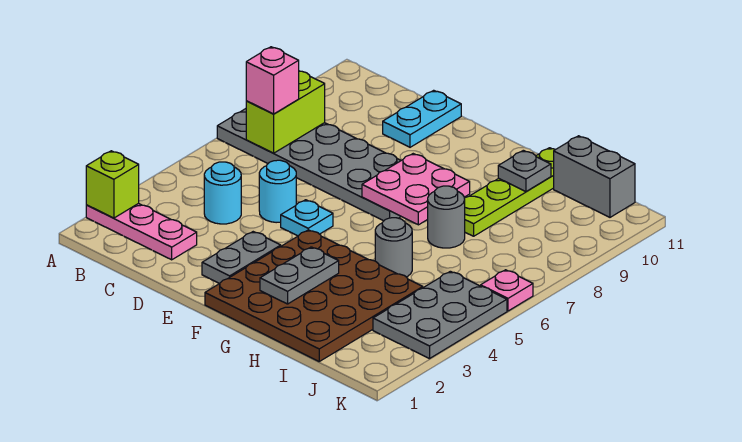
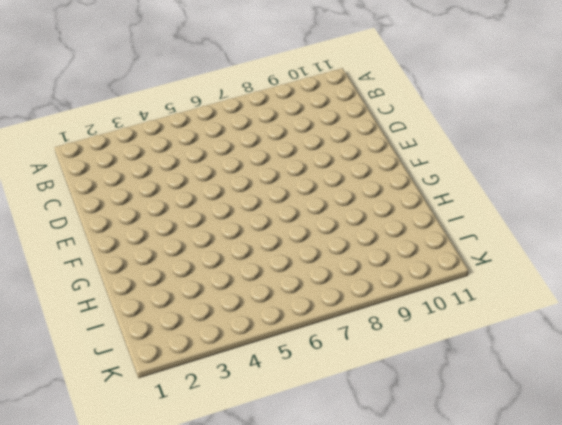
none -> pink plate A2:C2 level 1
none -> grey plate A7:F8 level 1
none -> cyan round brick C4 level 1

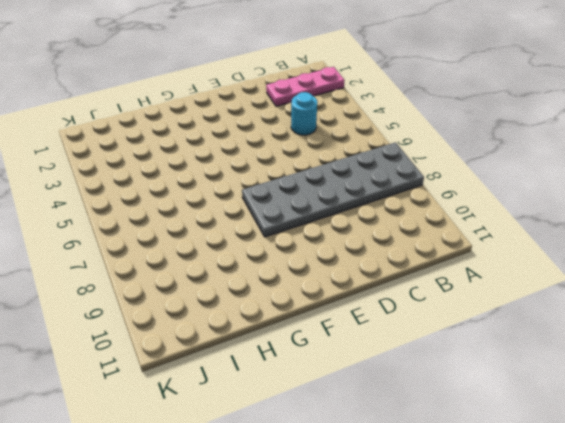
none -> cyan round brick D5 level 1
none -> cyan plate D10:D11 level 1
none -> grey plate E2:E3 level 1

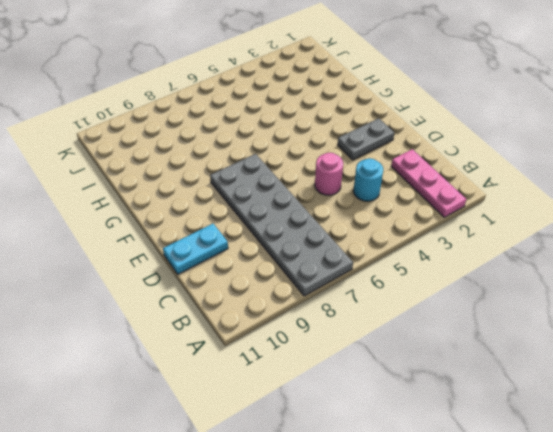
pink round brick D5 level 1 -> cyan round brick D5 level 1
none -> cyan plate E5 level 1
none -> brown plate F1:I4 level 1
none -> grey round brick H5 level 1

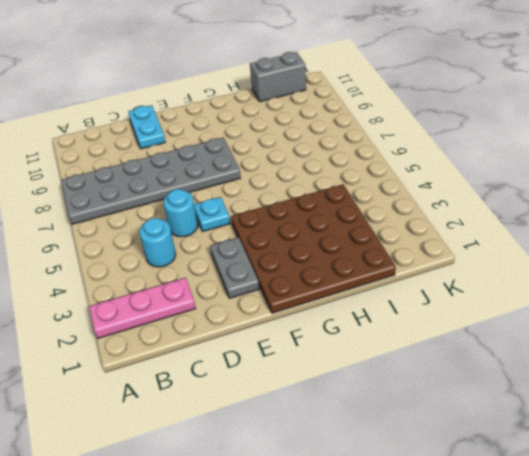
none -> grey round brick H5 level 1
none -> grey round brick H7 level 1
none -> lime plate H8:H11 level 1

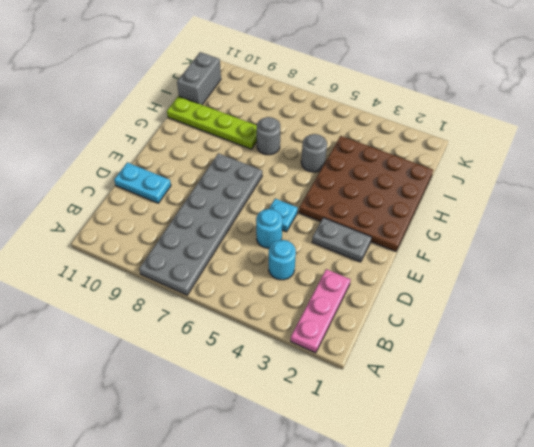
none -> grey plate J3:K5 level 1
none -> pink plate K6 level 1
none -> lime brick A2 level 2

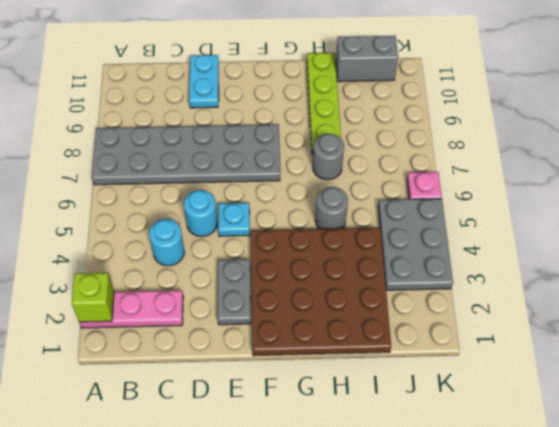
none -> lime brick B7:B8 level 2
none -> pink plate F7:G8 level 2
none -> grey plate G2:G3 level 2

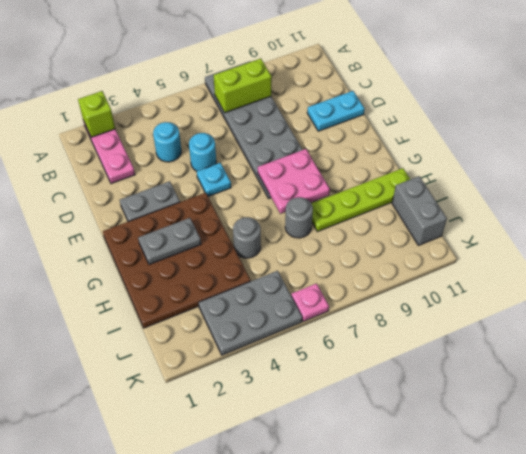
none -> grey plate H10 level 2
none -> pink brick B7 level 3

